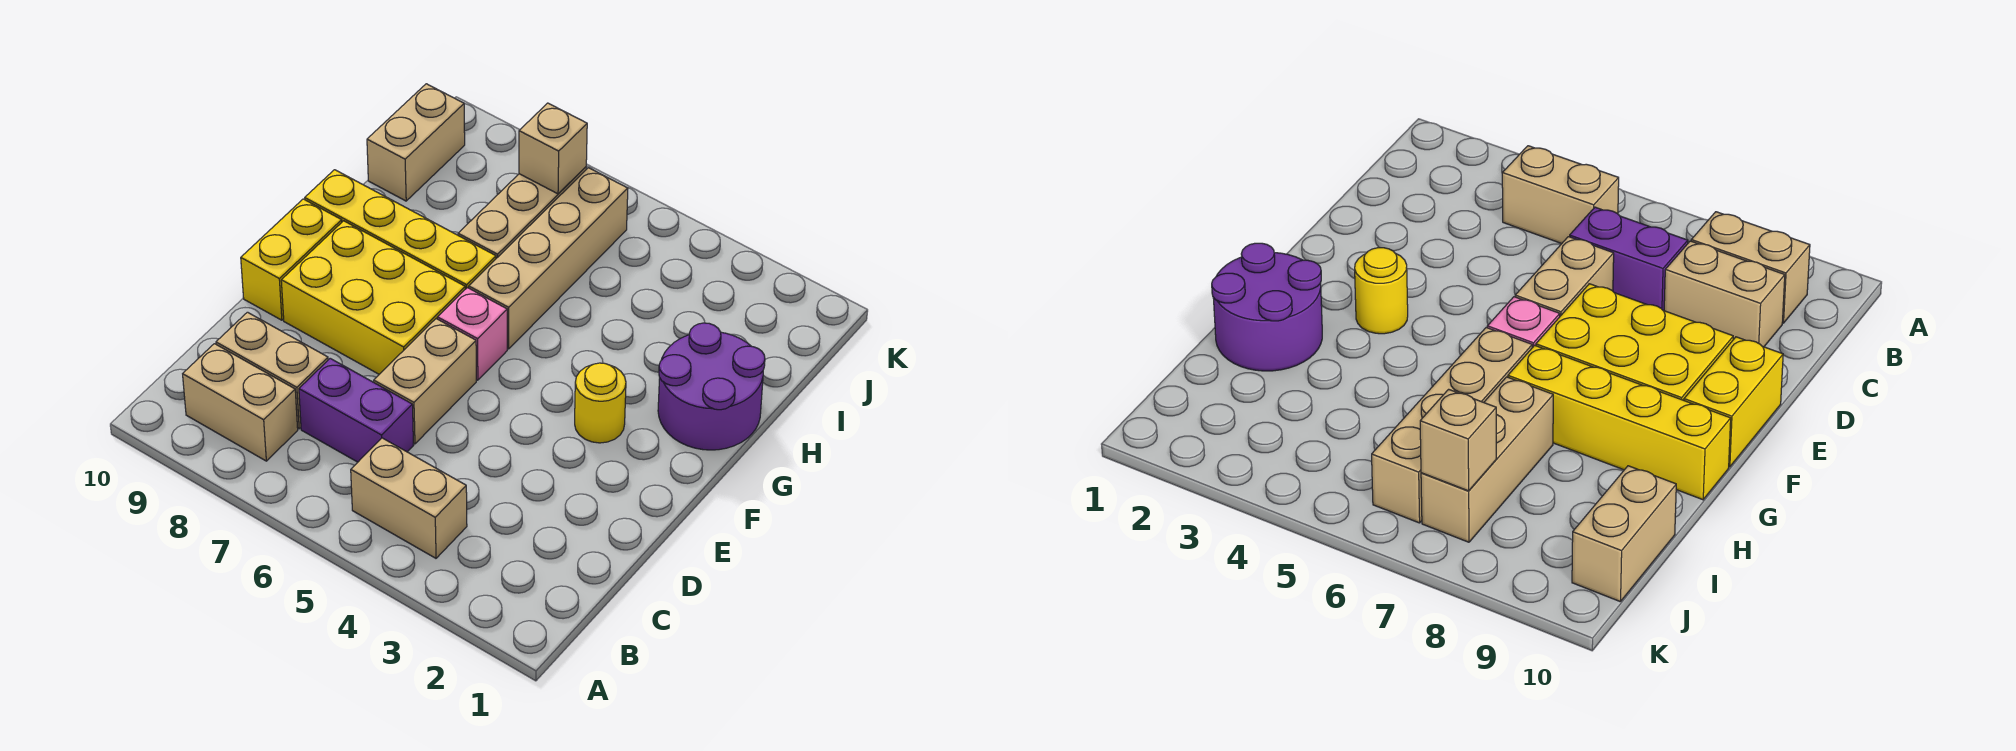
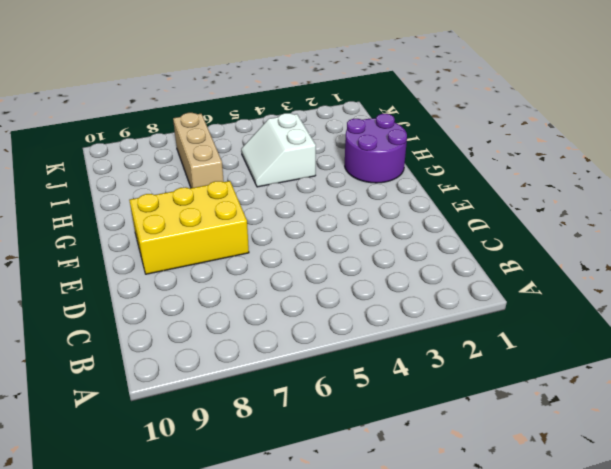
white slope H4:I5 level 1 top 4 -> none
none -> tan brick B4:B5 level 1
none -> tan brick B8:B9 level 1
none -> purple brick C6:C7 level 1

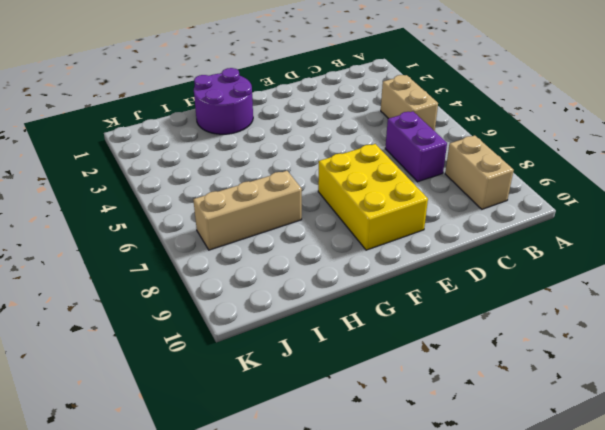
none -> tan brick C8:C9 level 1
none -> tan brick D6:E6 level 1
none -> yellow brick E10:F10 level 1

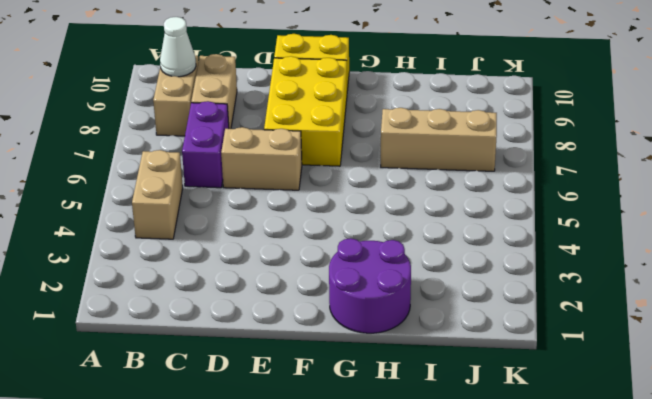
white cone B9 level 2 -> none
none -> yellow round brick F3 level 1
none -> pink brick F6 level 1
none -> tan brick G6:J6 level 1

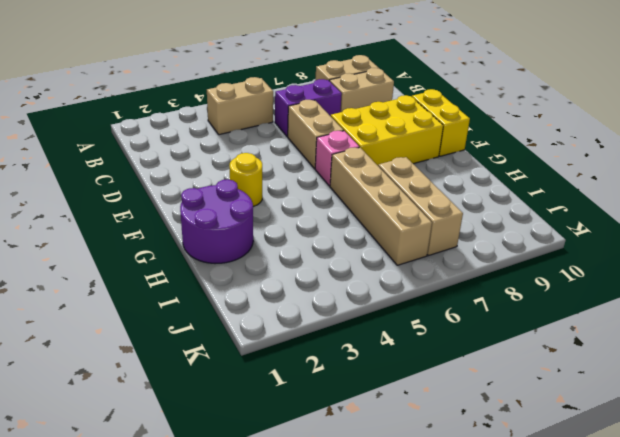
none -> yellow brick G7:G10 level 1
none -> tan brick I10:J10 level 1
none -> tan brick J7 level 2

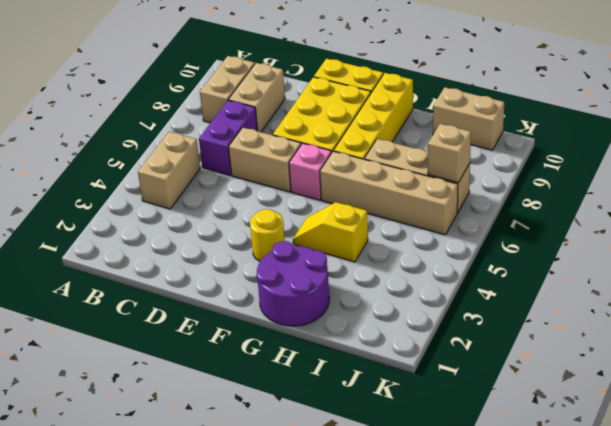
yellow slope G4:H4 level 1 top H -> none

